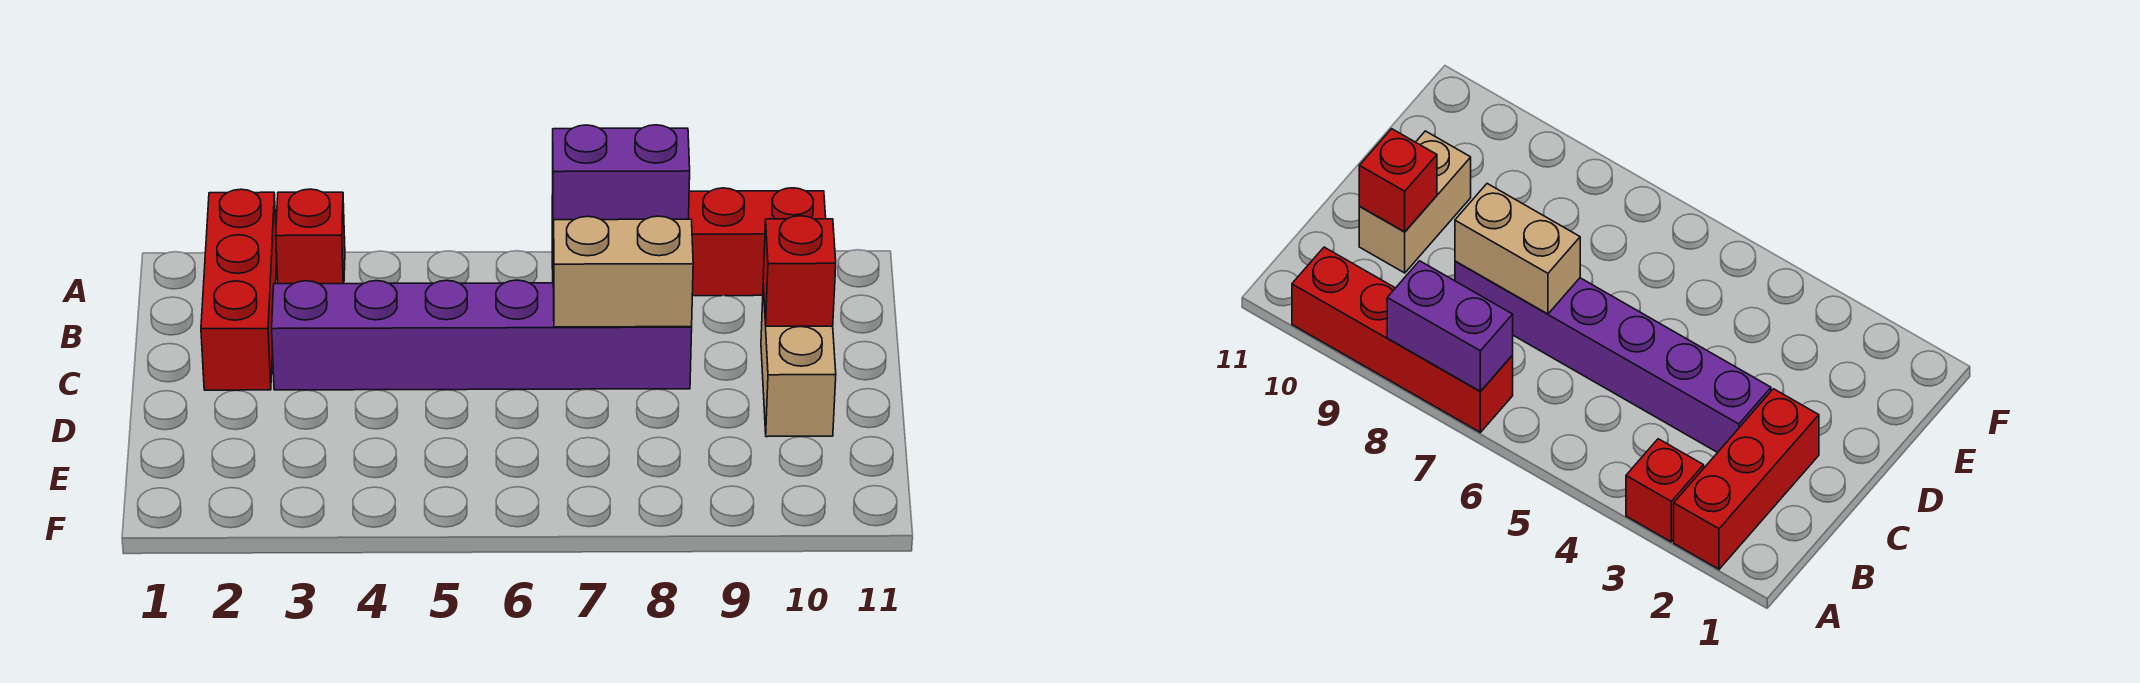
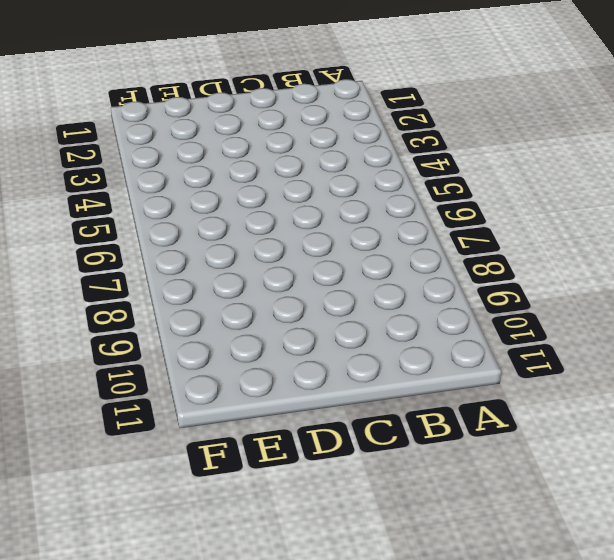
none -> red brick A2:C2 level 1
none -> red brick A3 level 1

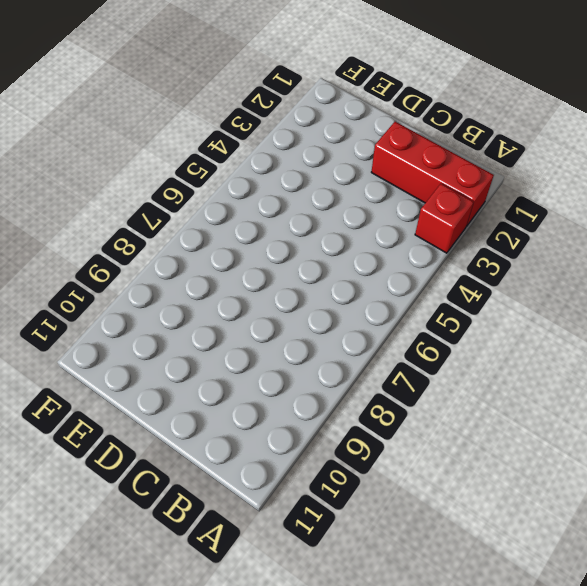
none -> red brick A7:A10 level 1
none -> purple brick C3:C8 level 1

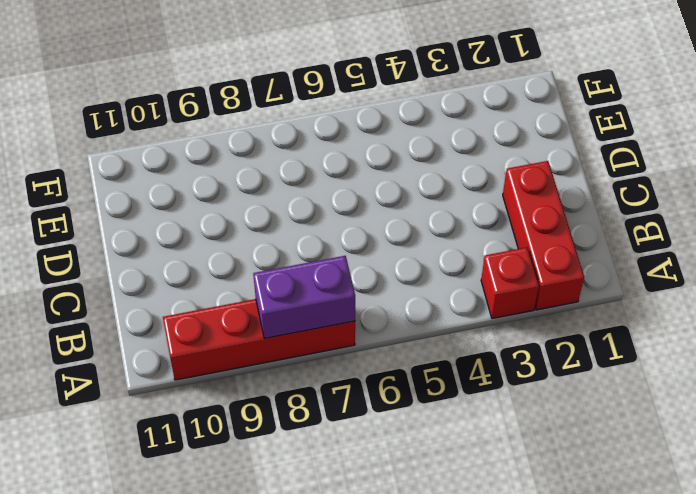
none -> purple brick C3:C8 level 1
none -> tan brick C10:D10 level 1

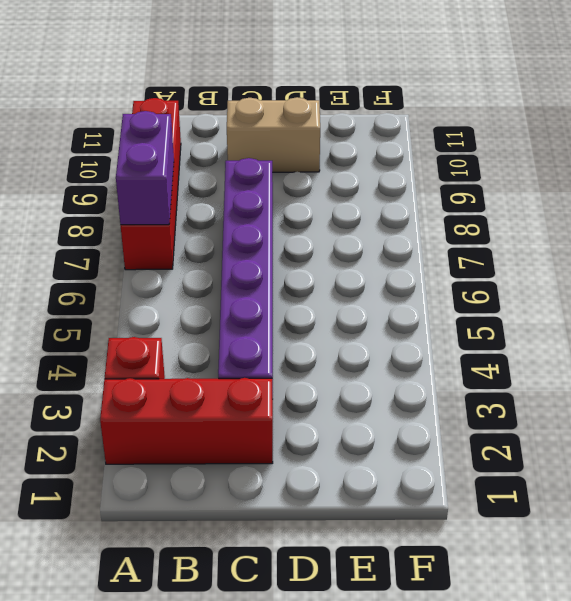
none -> tan brick C7:C8 level 2
none -> red brick C10 level 2

